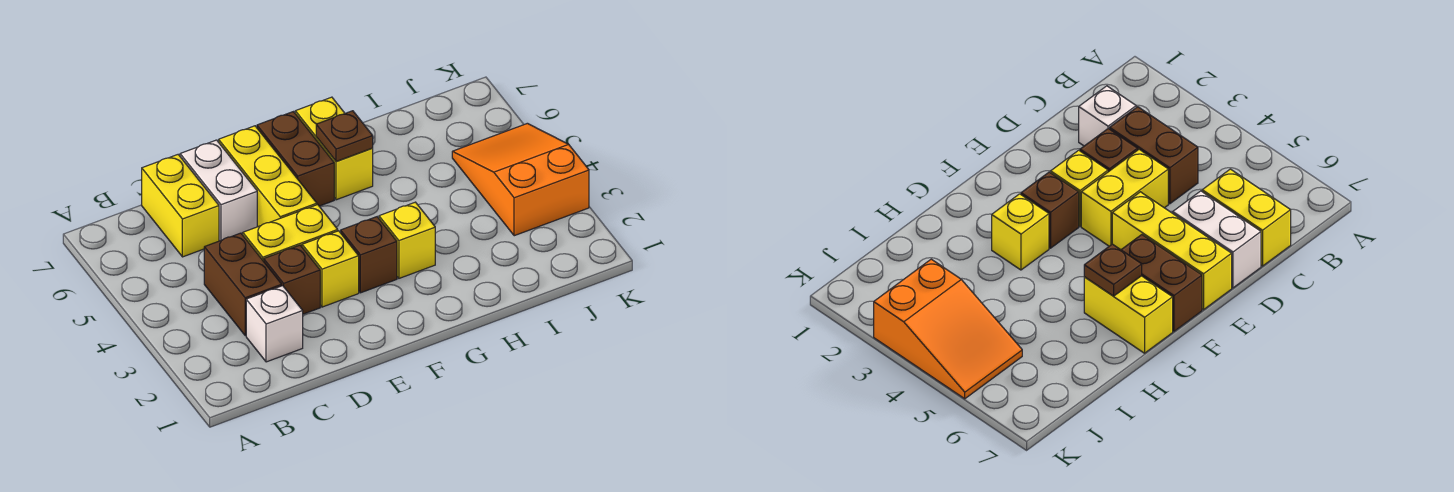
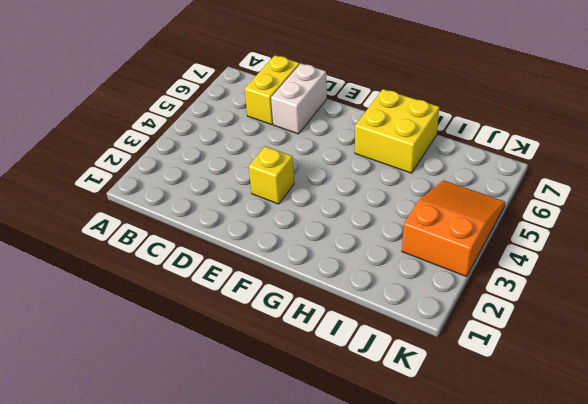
yellow brick G6:H7 level 1 -> yellow brick G6:G7 level 1
none -> white brick C2 level 1
none -> brown brick C3:C4 level 1
none -> brown brick D3 level 1

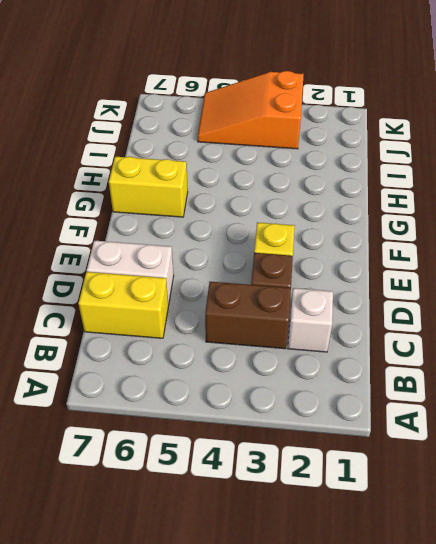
none -> yellow brick D4:E4 level 1
none -> yellow brick E5:E7 level 1
none -> brown brick F3 level 1

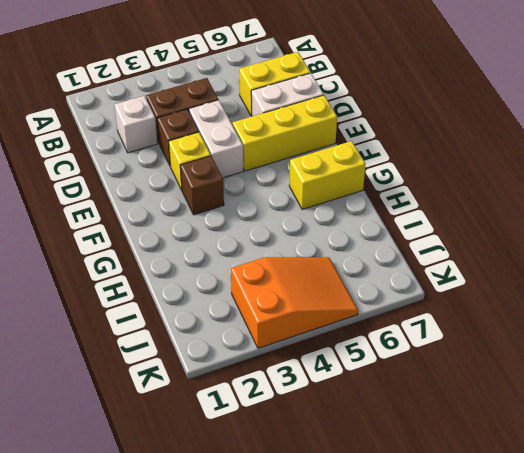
white brick D4:E4 level 1 -> yellow brick D4:E4 level 1
none -> brown brick F6:F7 level 1
none -> yellow brick G3 level 1
none -> brown plate G6 level 2

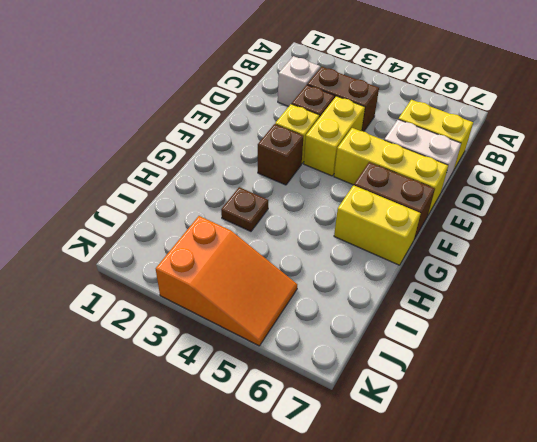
brown plate H3 level 1 -> brown plate G6 level 2
none -> yellow brick G3 level 1

